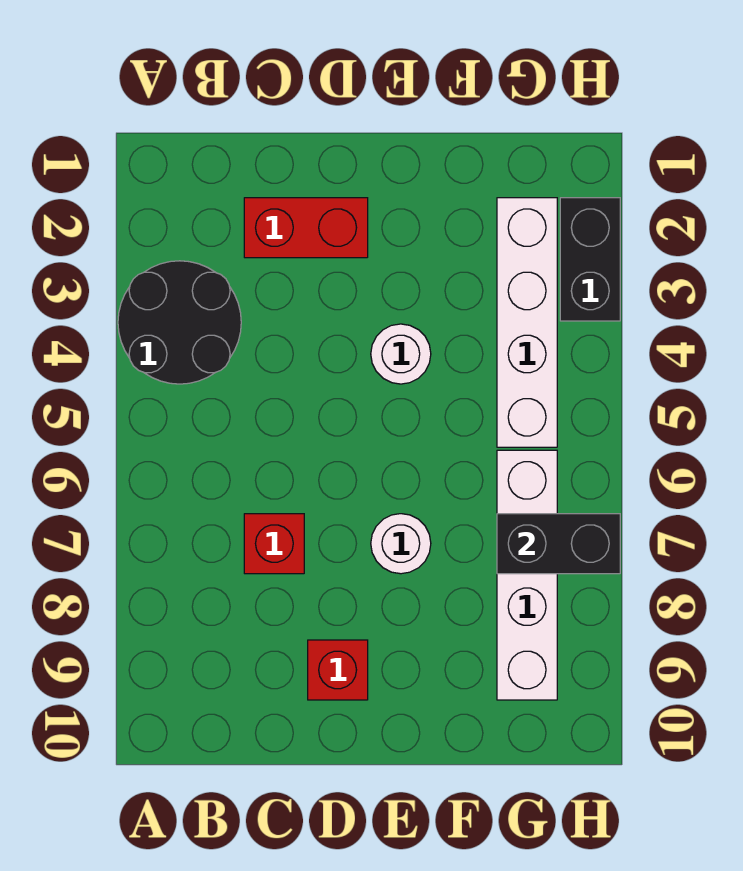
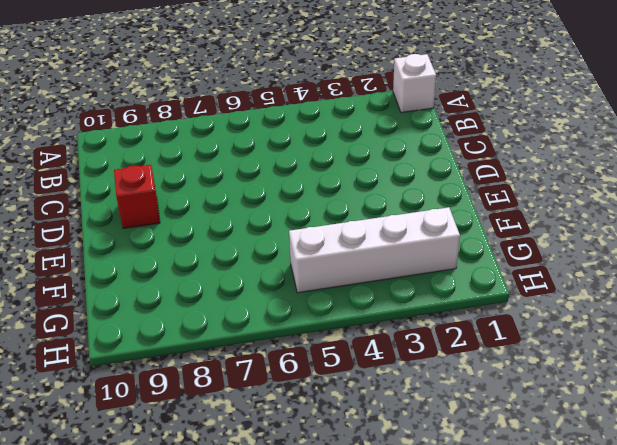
white brick A1 level 1 -> none
none -> black round brick A3:B4 level 1
none -> red brick C2:D2 level 1

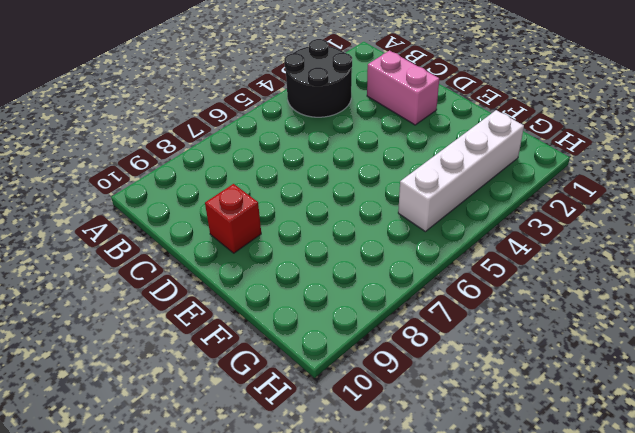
pink brick C2:D2 level 1 -> red brick C2:D2 level 1
none -> red brick C7 level 1
none -> white round brick E4 level 1

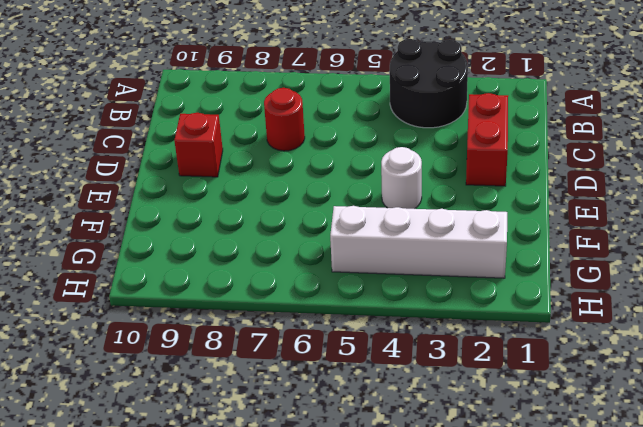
red round brick C7 level 1 -> red brick C7 level 1
none -> white round brick E7 level 1
none -> white brick G6:G9 level 1

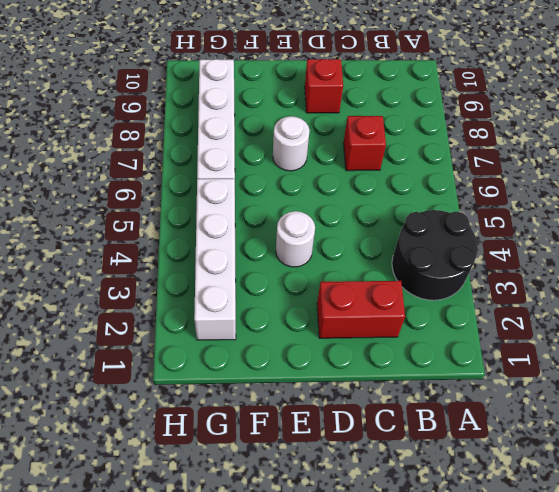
none -> black brick H2:H3 level 1
none -> black brick G7:H7 level 2

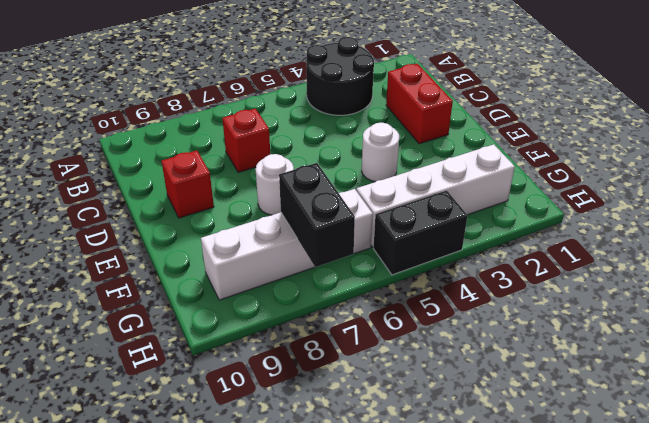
black brick H4:H5 level 1 -> black brick H2:H3 level 1

